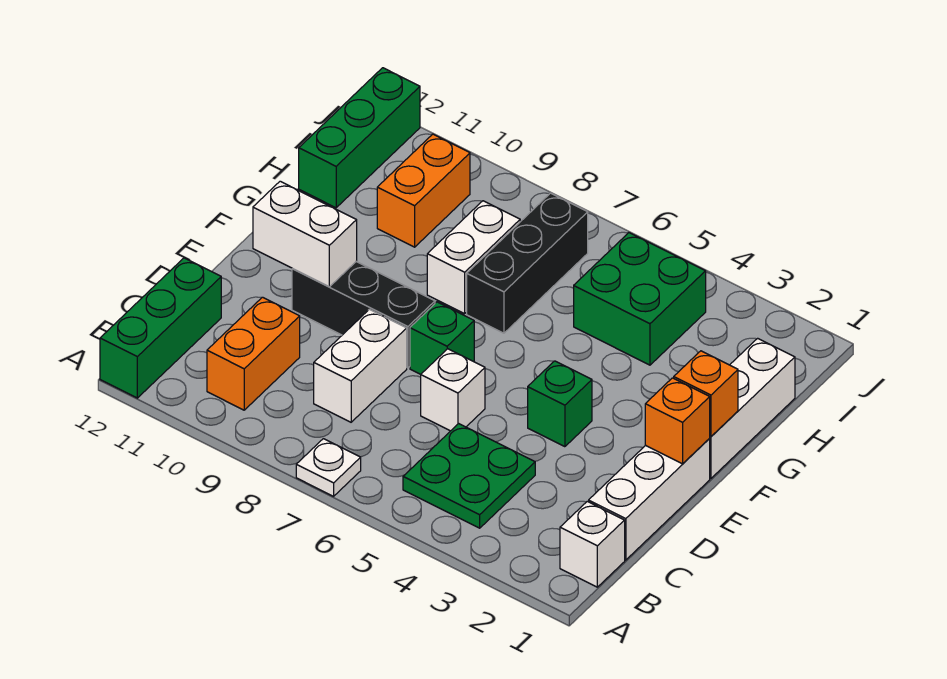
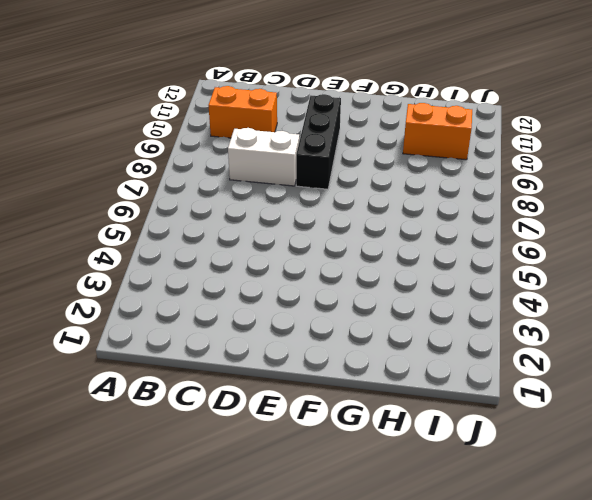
none -> white plate A7 level 1
none -> green brick A12:C12 level 1
none -> white brick B1 level 1

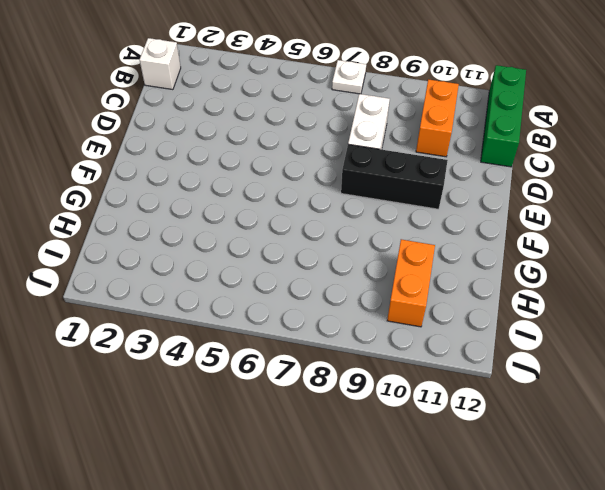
none -> green plate B4:C5 level 1
none -> white brick C1:E1 level 1
none -> white brick D6 level 1

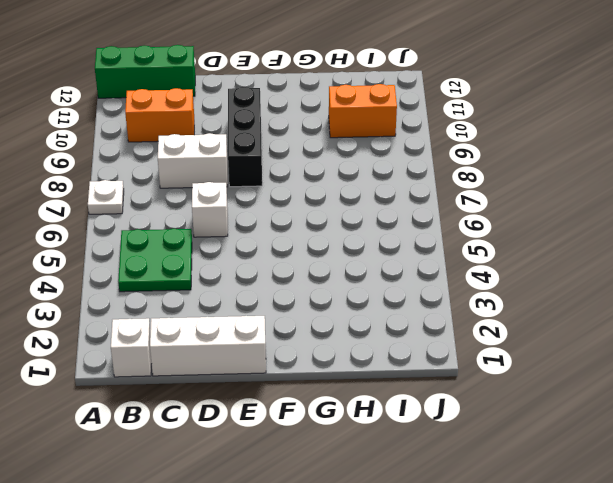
none -> green brick E4 level 1
none -> green brick E7 level 1
none -> white brick F1:H1 level 1

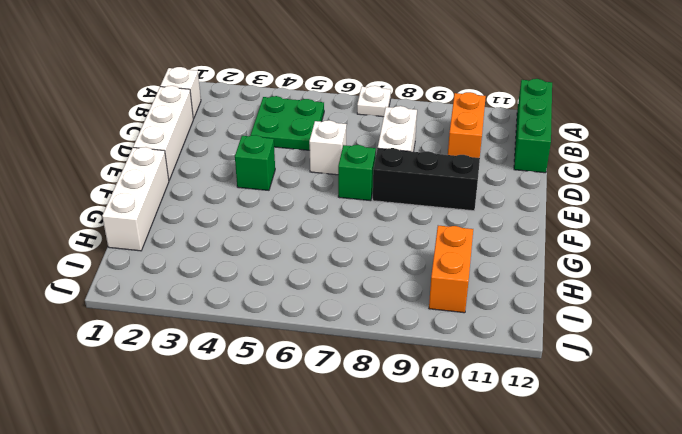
none -> black brick G7:I7 level 1
none -> white brick G8:H8 level 1
none -> green brick H4:I5 level 1

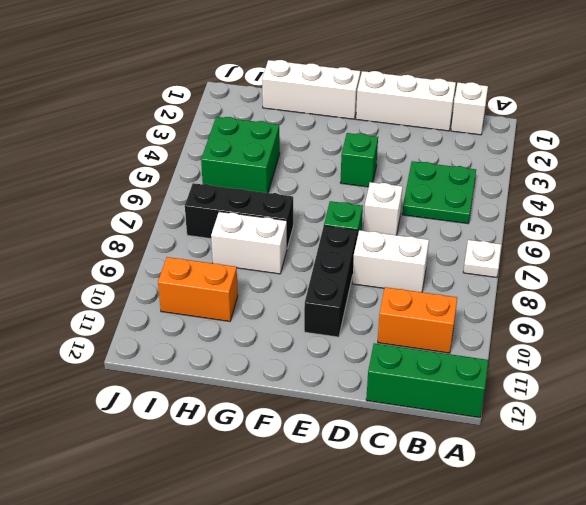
none -> green brick H12:J12 level 1
none -> orange brick E1 level 2
none -> white brick E10:E11 level 2

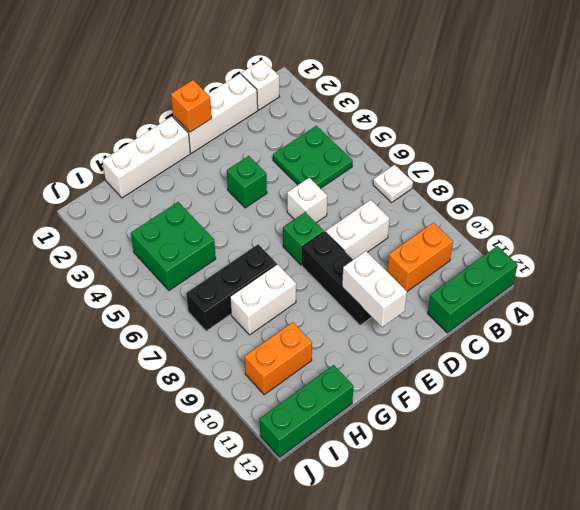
none -> orange brick F1 level 2

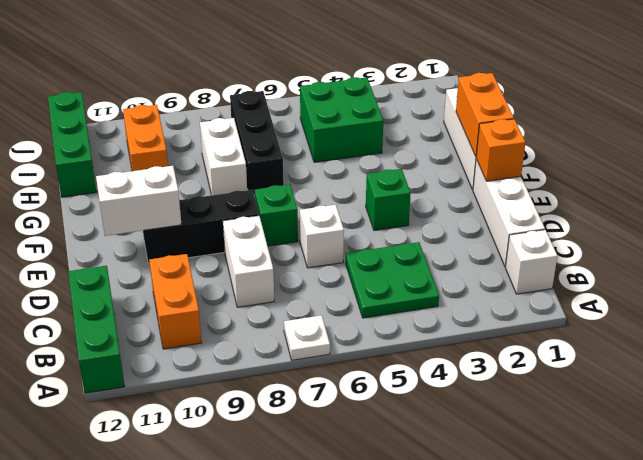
orange brick F1:G1 level 2 -> orange brick F1 level 2

